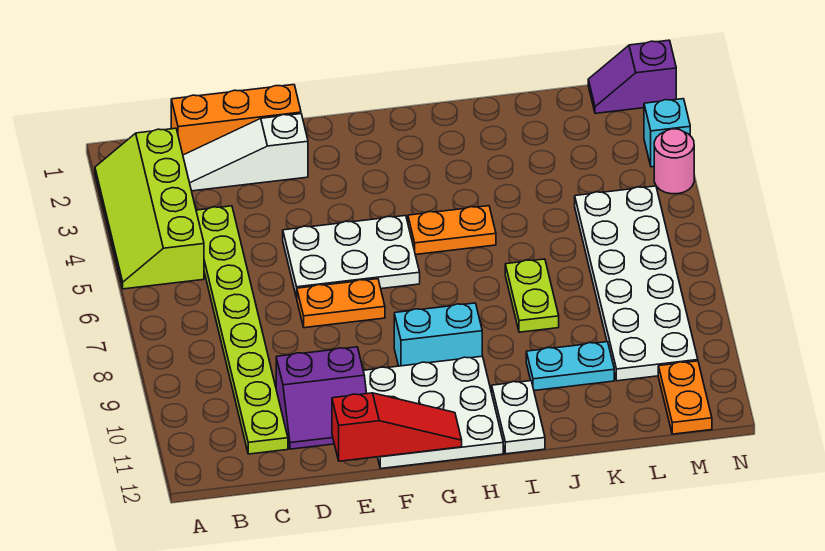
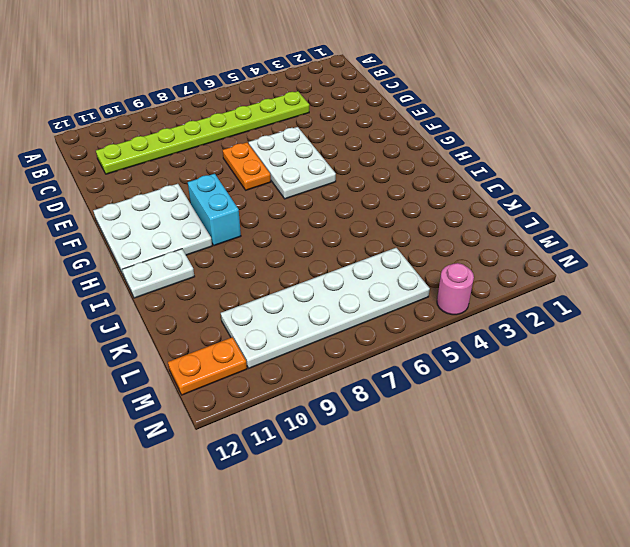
none -> lime slope A2:B5 level 1 top B
none -> orange brick C1:E1 level 1
none -> white slope C2:E2 level 1 top E

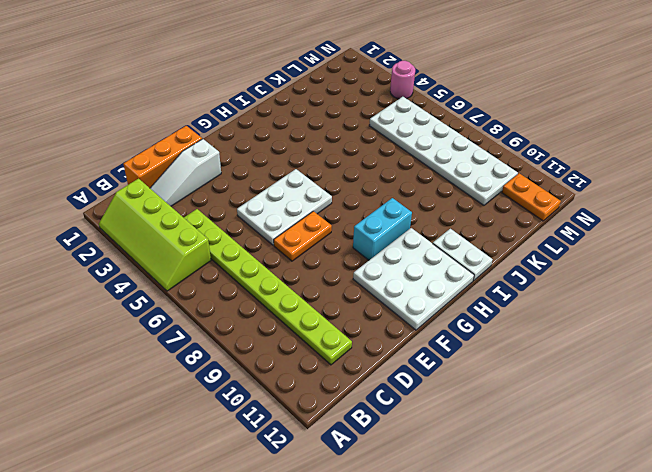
none -> purple slope D10:E11 level 1 top 10
none -> orange plate H5:I5 level 1
none -> lime plate J7:J8 level 1

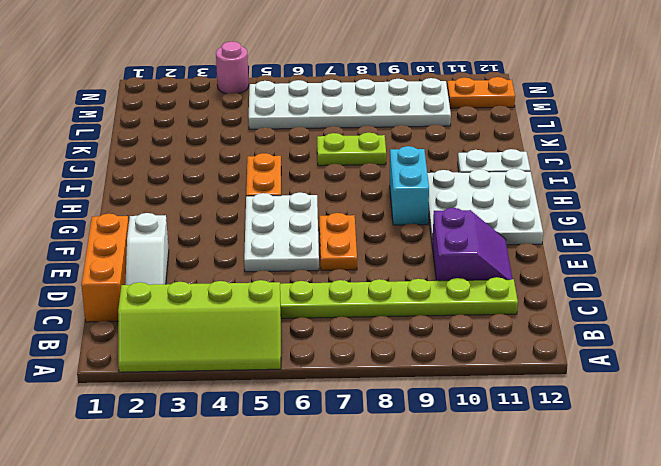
none -> cyan plate J10:K10 level 1
none -> purple slope M1:N1 level 1 top N
none -> cyan brick N3 level 1

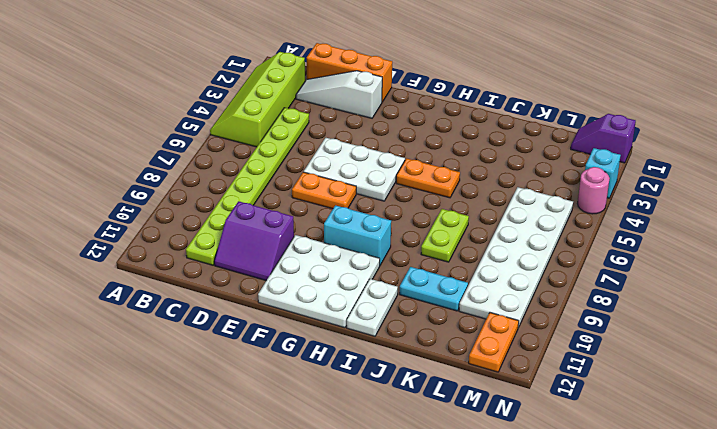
none -> red slope E12:G12 level 2 top E

